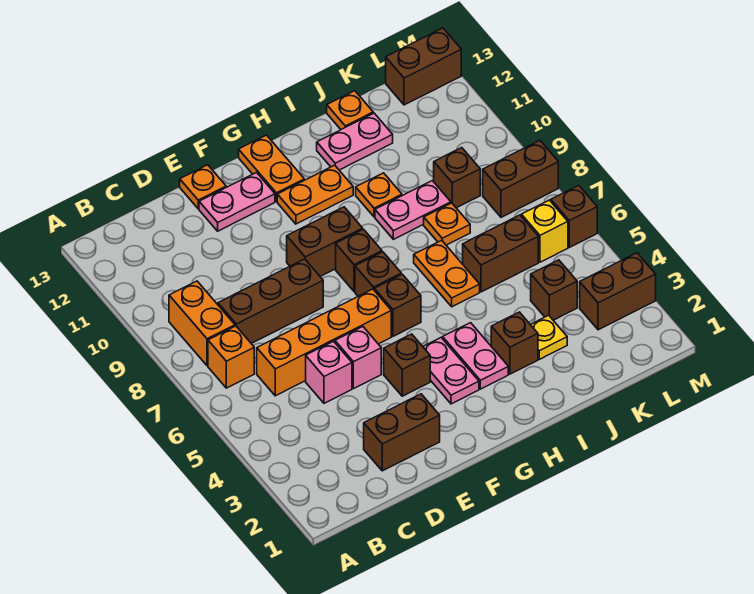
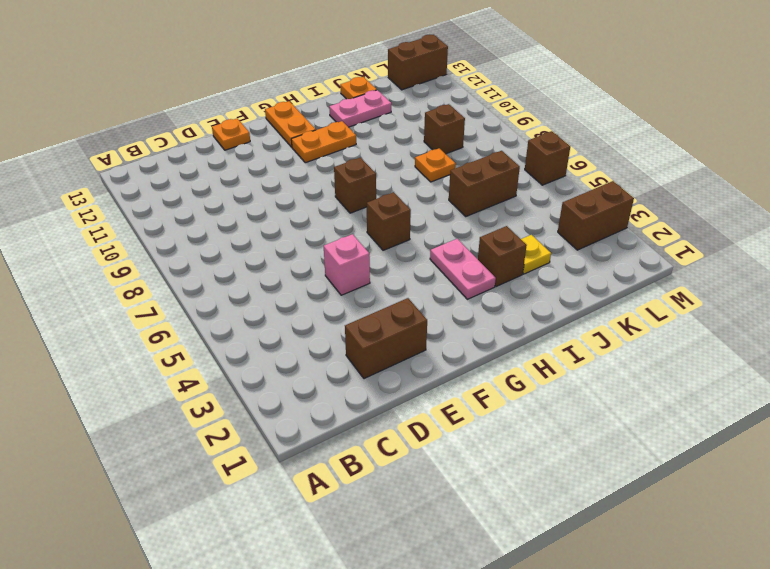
none -> orange brick B7 level 1
none -> orange brick B8:B9 level 1
none -> orange brick C6:F6 level 1
none -> brown brick C8:E8 level 1

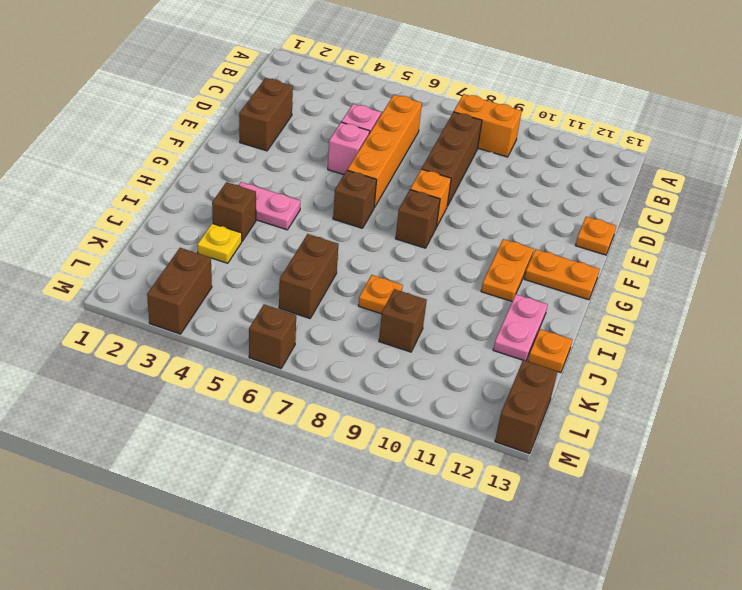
orange brick F8 level 1 -> orange brick B7 level 1
none -> pink plate E12:F12 level 1
none -> brown brick F4 level 1
none -> brown brick F9:G9 level 1
none -> pink plate G3:G4 level 1

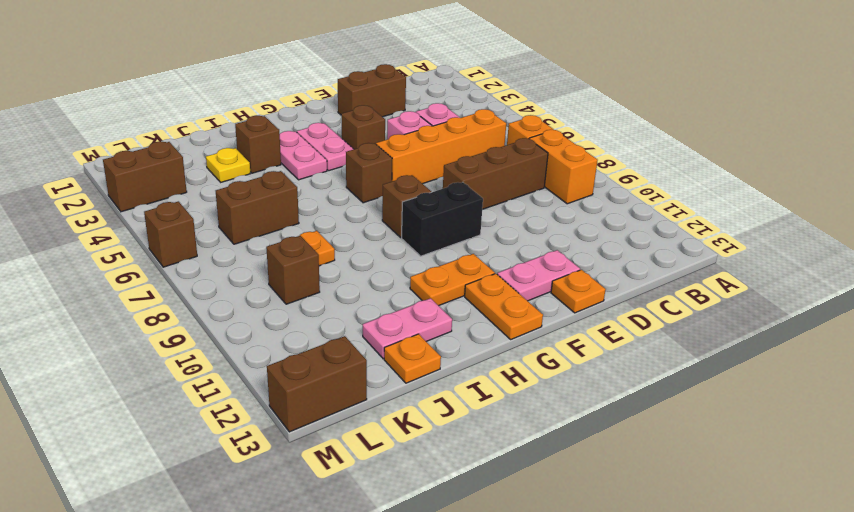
black brick F9:G9 level 1 -> brown brick F9:G9 level 1
none -> brown brick G7 level 1
none -> orange plate I6:I7 level 1
none -> pink plate I9:J9 level 1
none -> orange plate I10 level 1

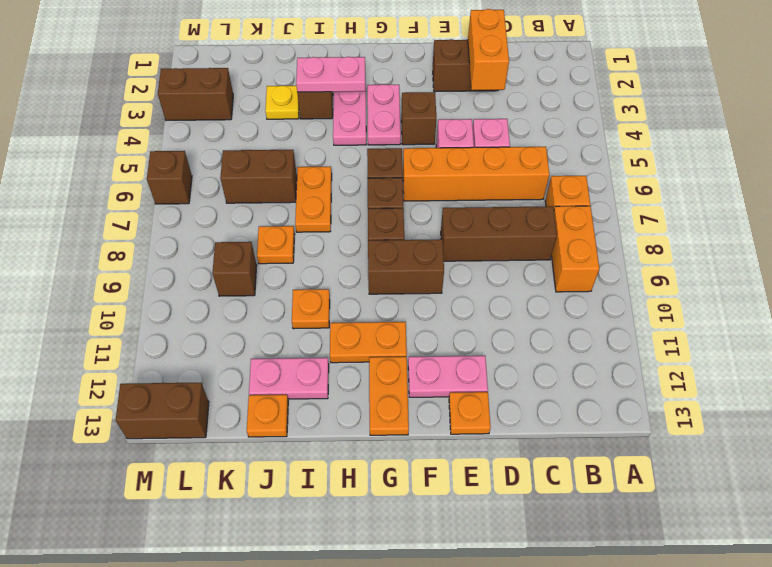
orange brick D2:D3 level 2 -> none
pink plate H3:I3 level 2 -> pink plate I9:J9 level 1
none -> brown brick K4 level 1
none -> yellow brick L6 level 1
none -> brown brick L8:M8 level 1

